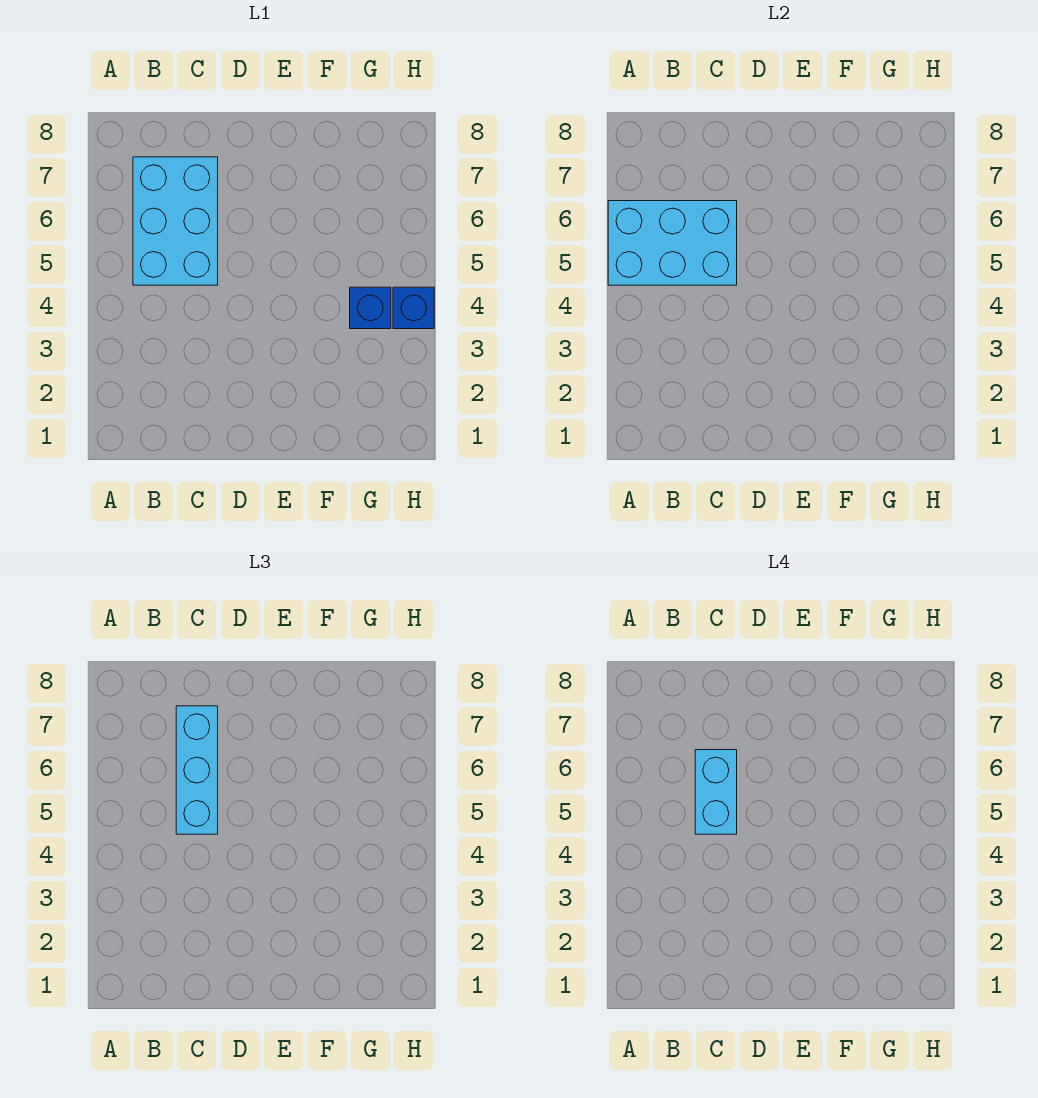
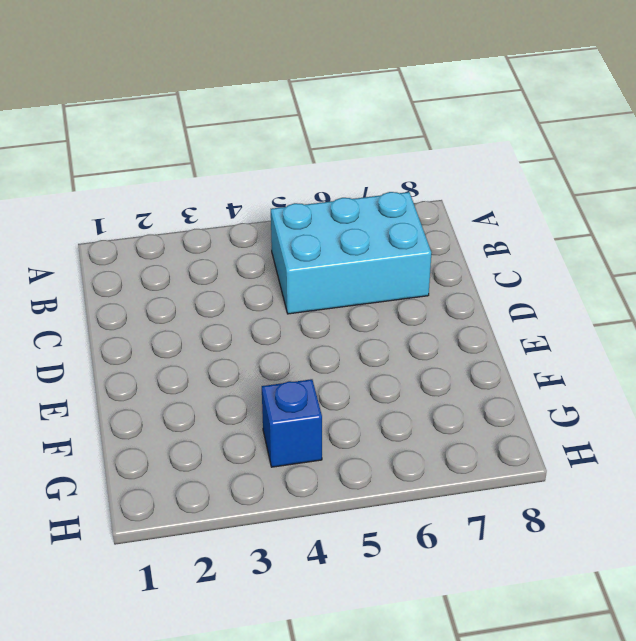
none -> blue brick H4 level 1
none -> cyan brick A5:C6 level 2

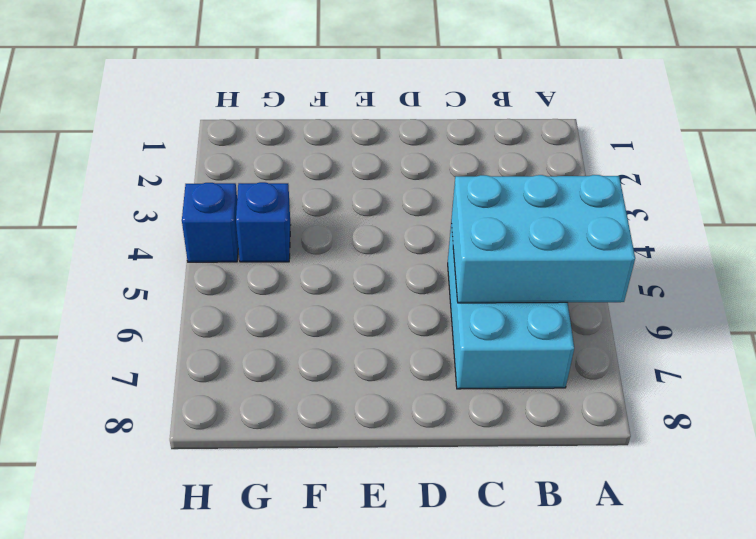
none -> cyan brick C5:C7 level 3
none -> cyan brick C5:C6 level 4

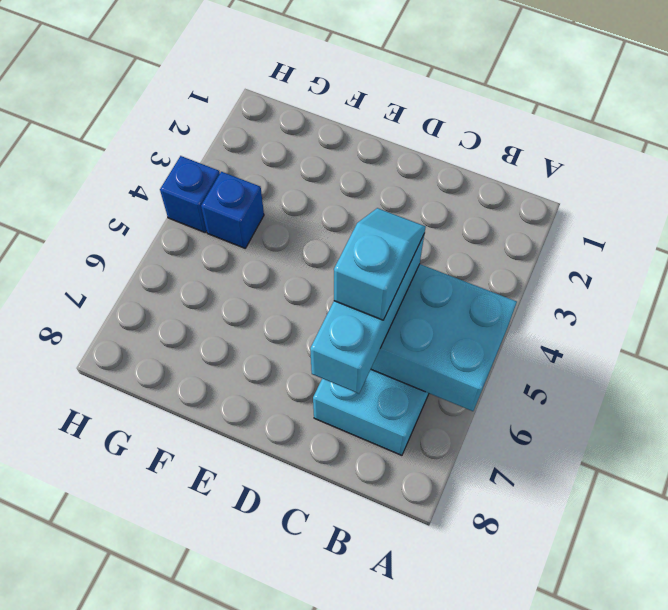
cyan slope C5:C6 level 4 top 6 -> cyan brick C5:C6 level 4

